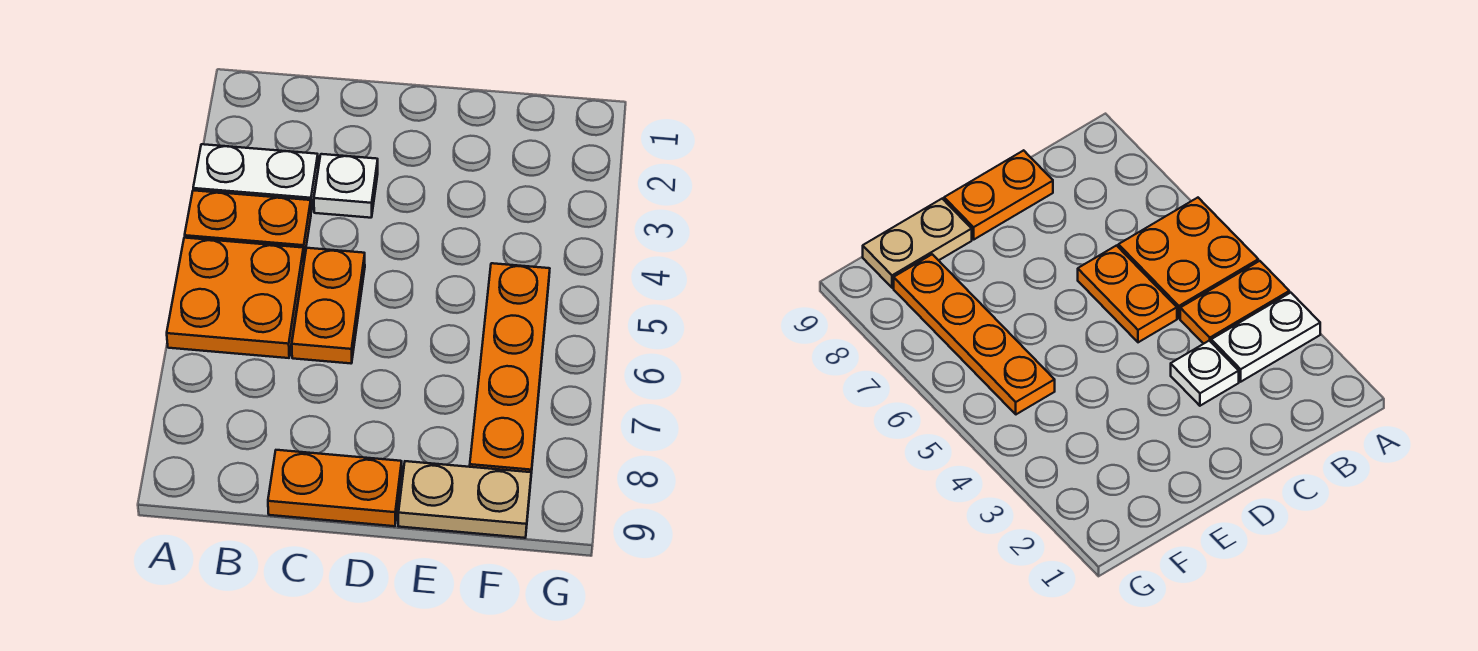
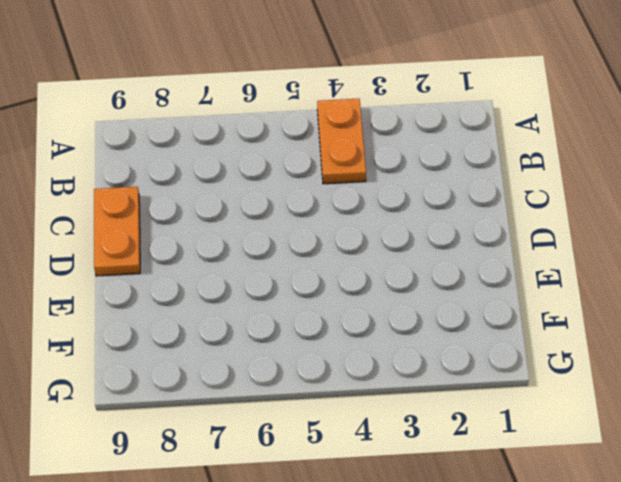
none -> white plate A3:B3 level 1
none -> orange plate A5:B6 level 1

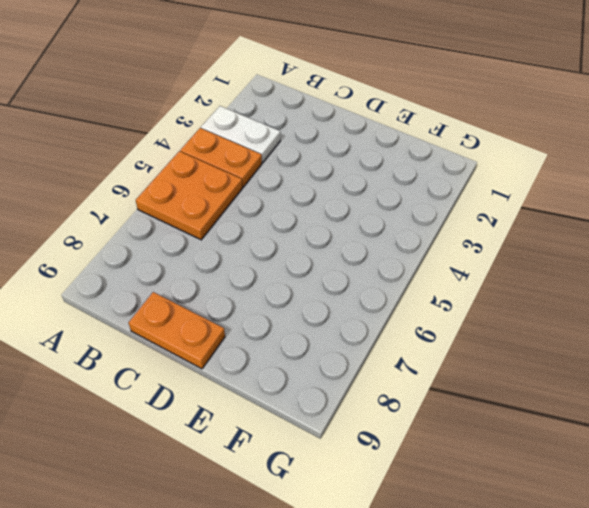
none -> white plate C3 level 1
none -> orange plate C5:C6 level 1

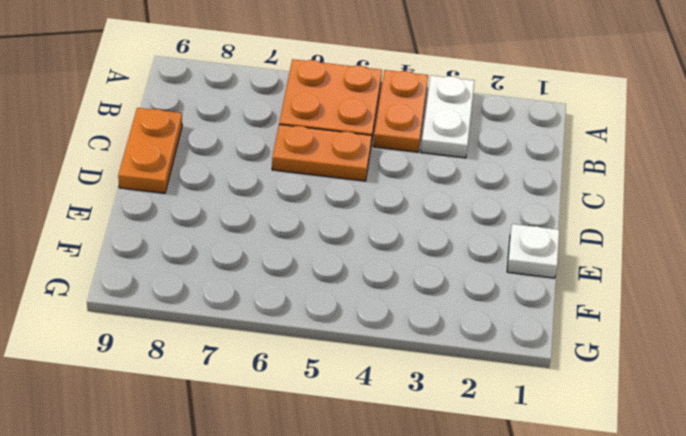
white plate E1 level 1 -> white plate C3 level 1
none -> tan plate E9:F9 level 1
none -> orange plate F5:F8 level 1

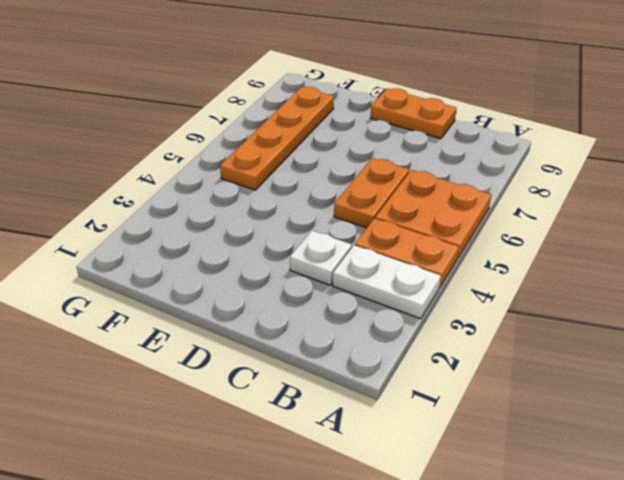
none -> tan plate E9:F9 level 1

